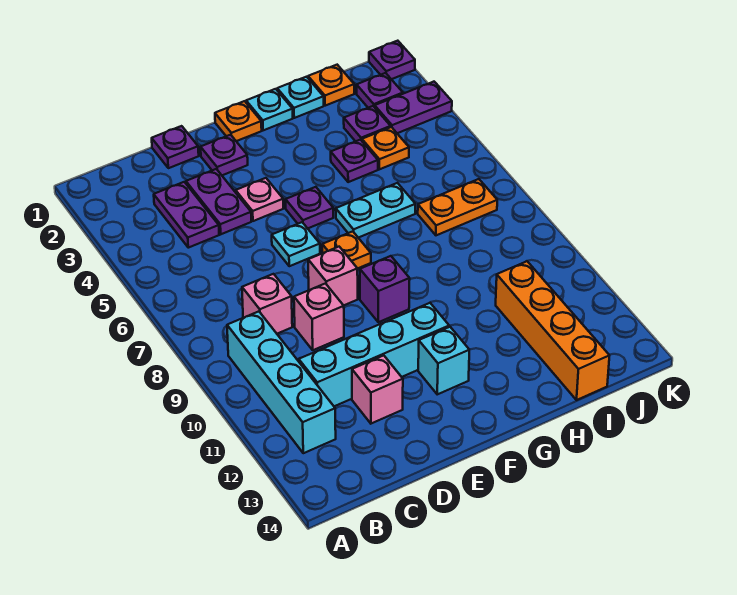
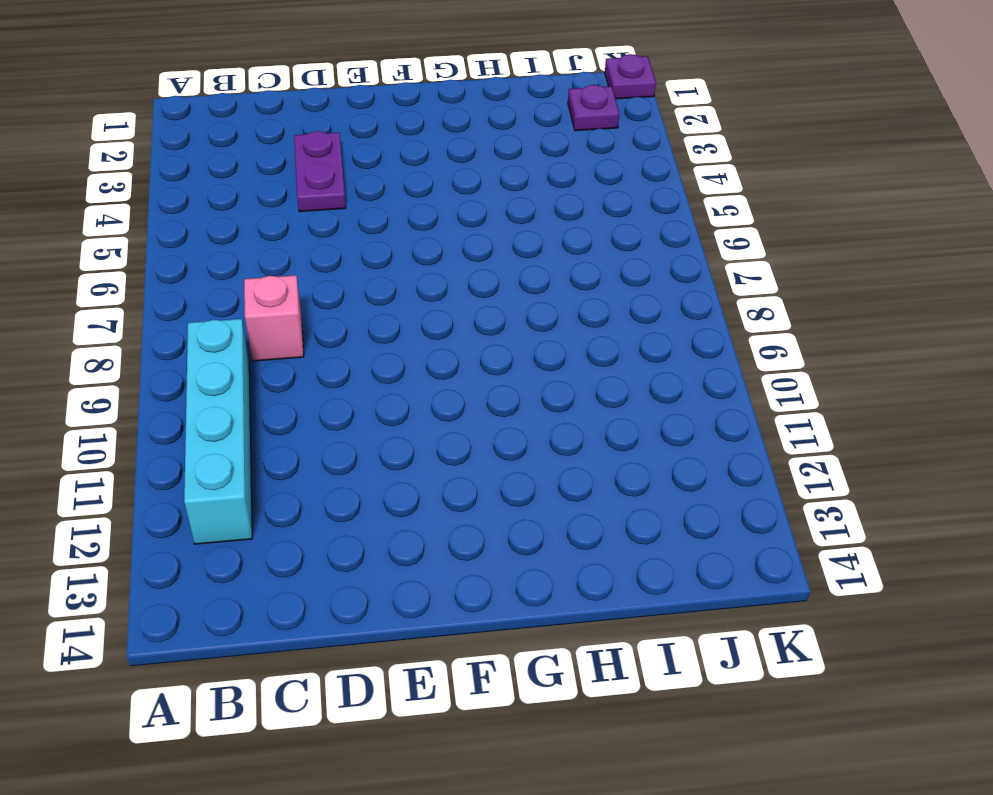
none -> purple plate C3:C4 level 1
none -> cyan brick C11:F11 level 1
none -> purple plate D1 level 1

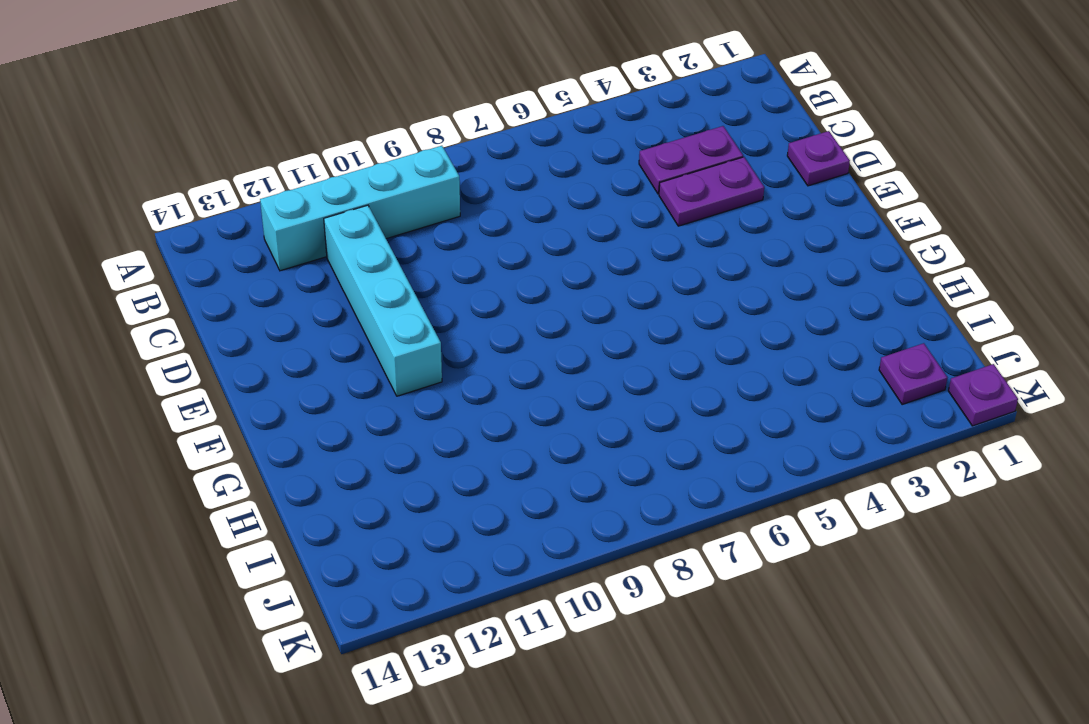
none -> pink brick C8 level 1
none -> pink brick D9 level 1
none -> pink brick D12 level 1

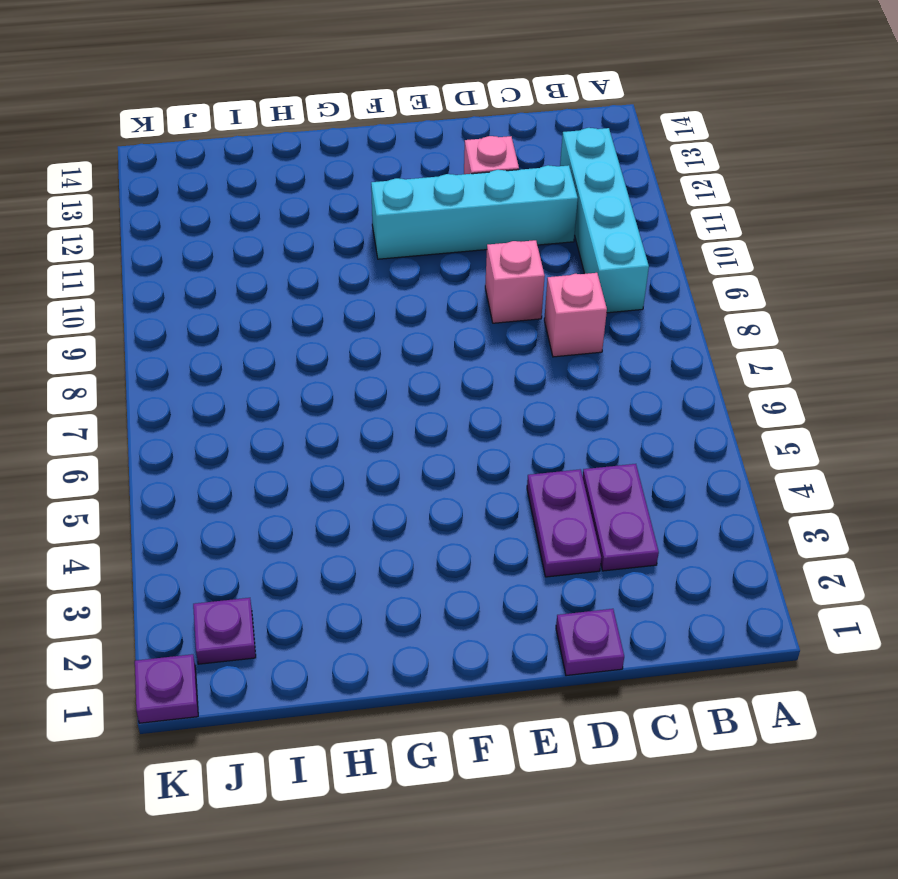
none -> purple plate E2 level 1
none -> pink plate E4 level 1
none -> cyan plate E6 level 1

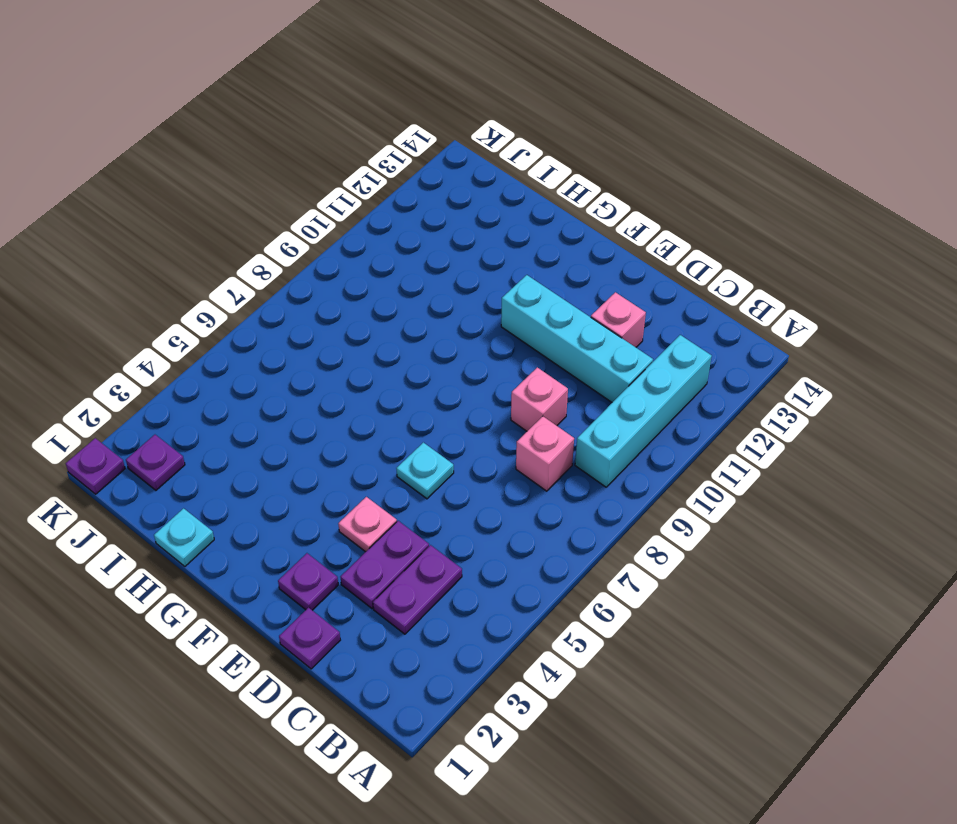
none -> pink brick E8 level 1
none -> orange plate F1 level 1
none -> purple plate F5 level 1

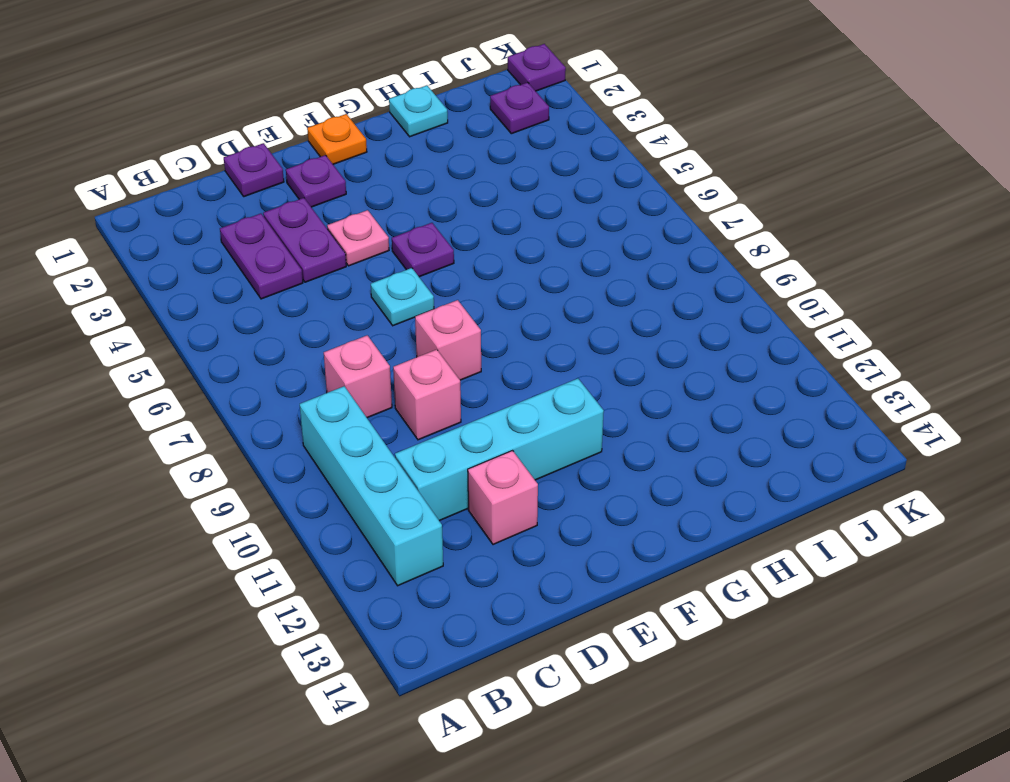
none -> orange plate F7 level 1
none -> purple brick F9 level 1
none -> cyan brick F12 level 1

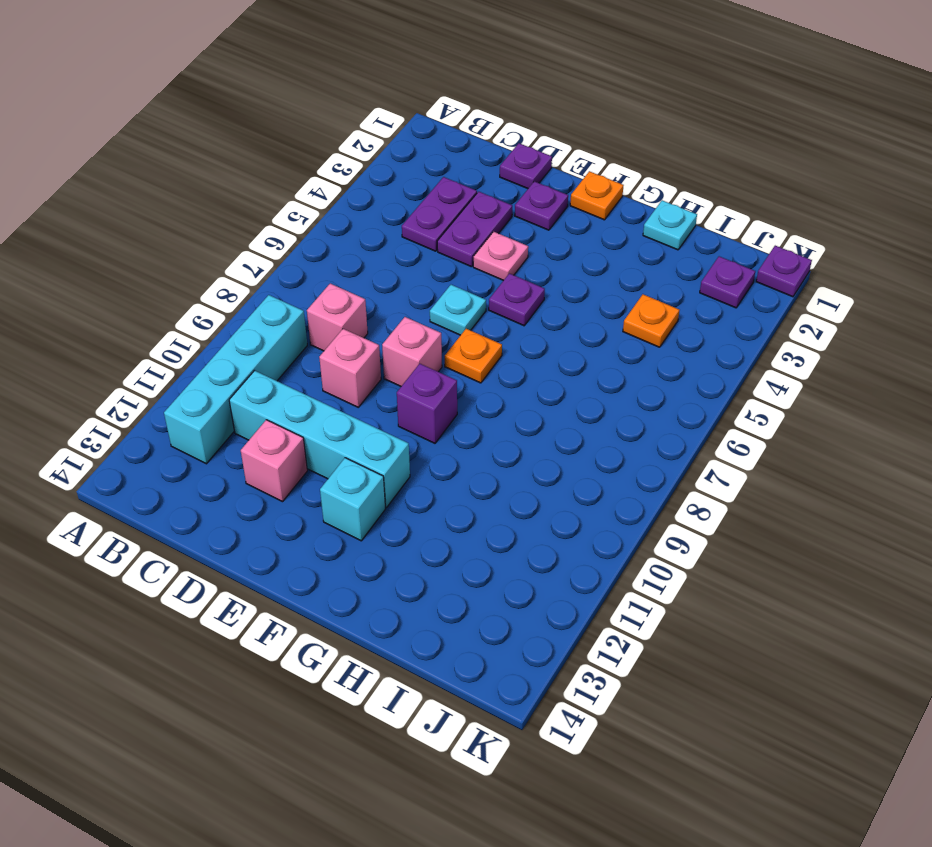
none -> cyan plate G1 level 1
none -> cyan plate G6:H6 level 1
none -> purple plate H4 level 1

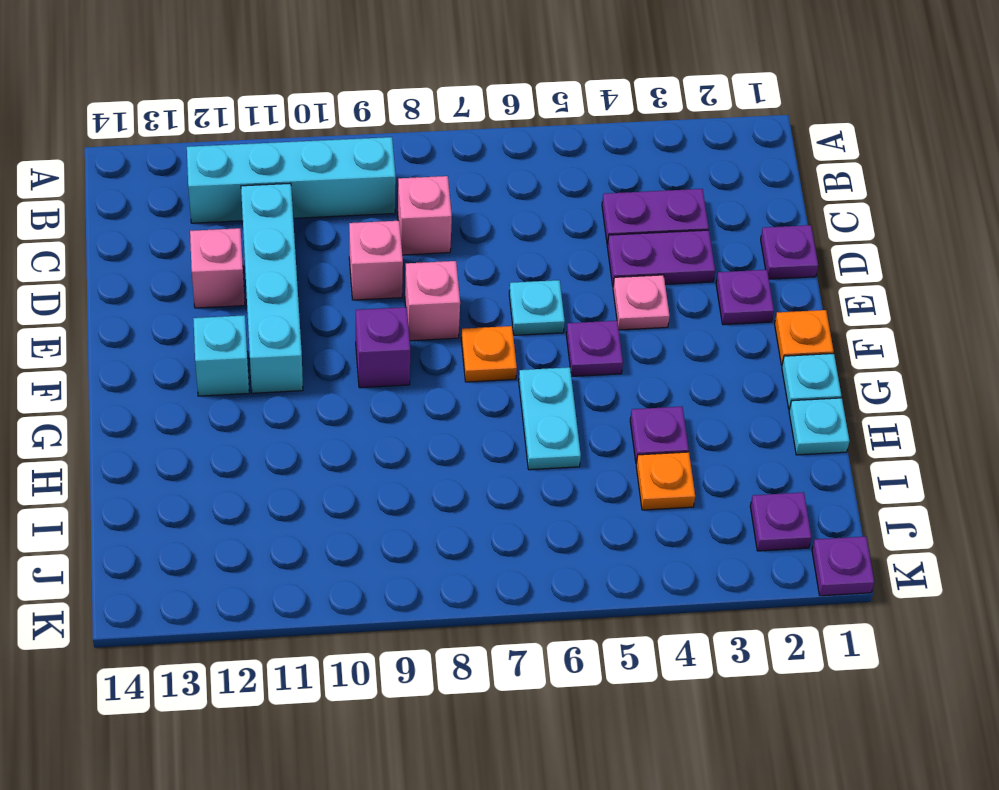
none -> orange plate I1 level 1
none -> purple plate I3 level 1
none -> orange plate I7:J7 level 1

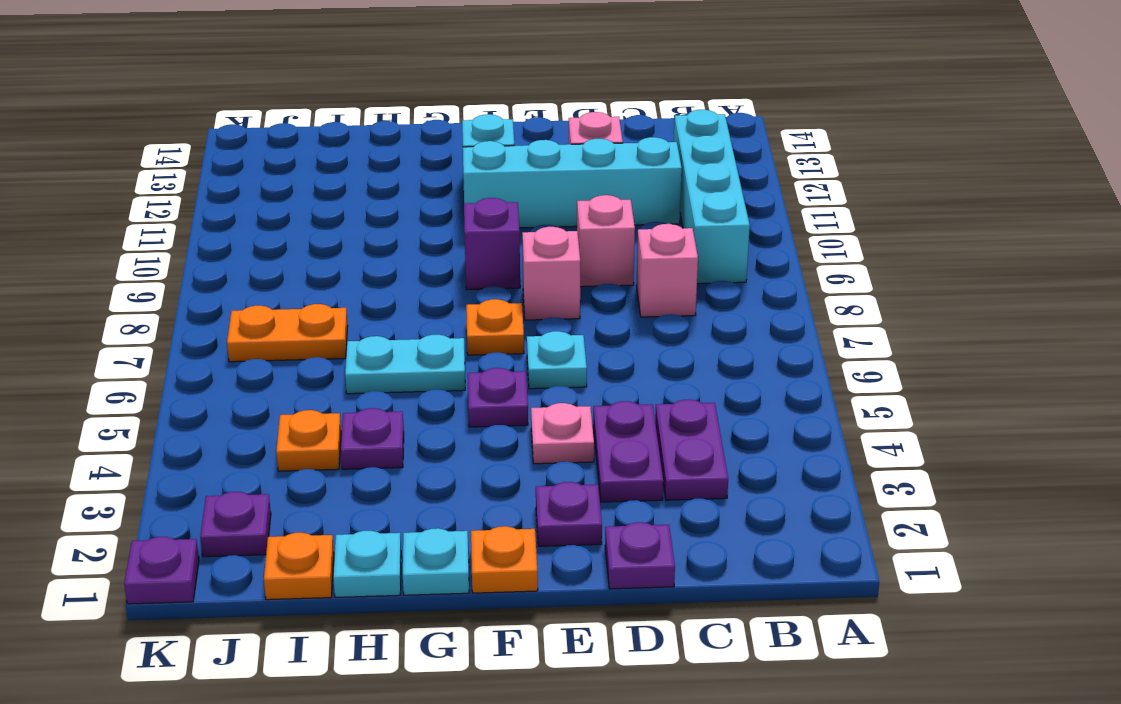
none -> purple plate I3 level 1
none -> orange brick I11:I14 level 1
none -> purple plate J3:K3 level 1

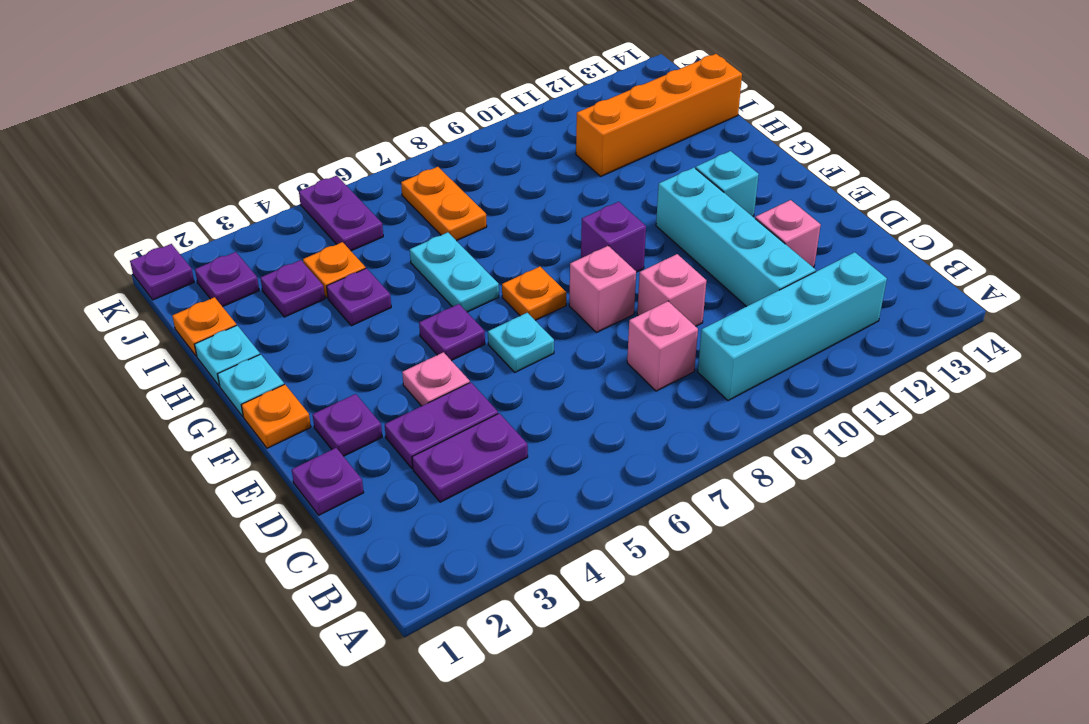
purple plate J5:K5 level 1 -> purple plate J3:K3 level 1

